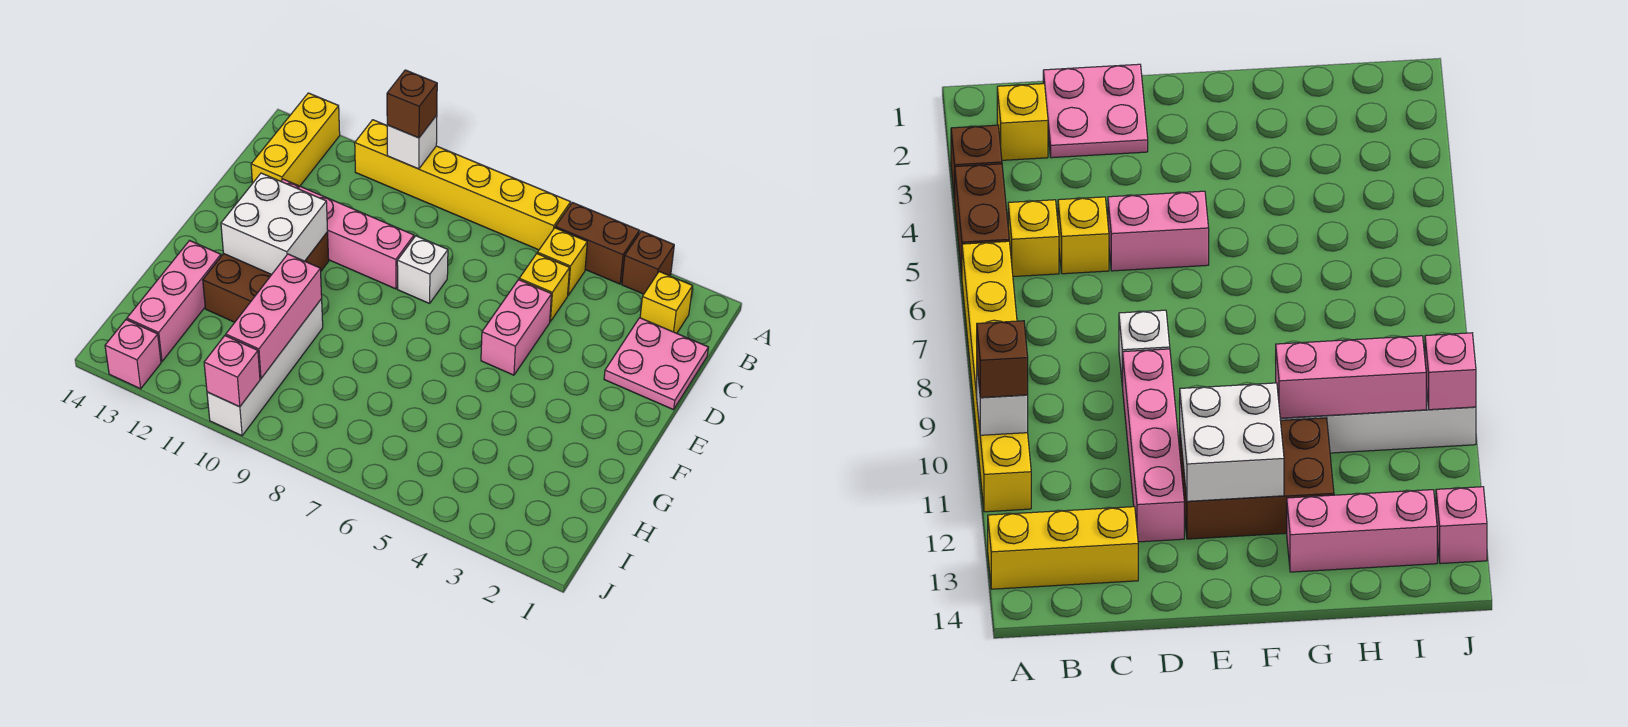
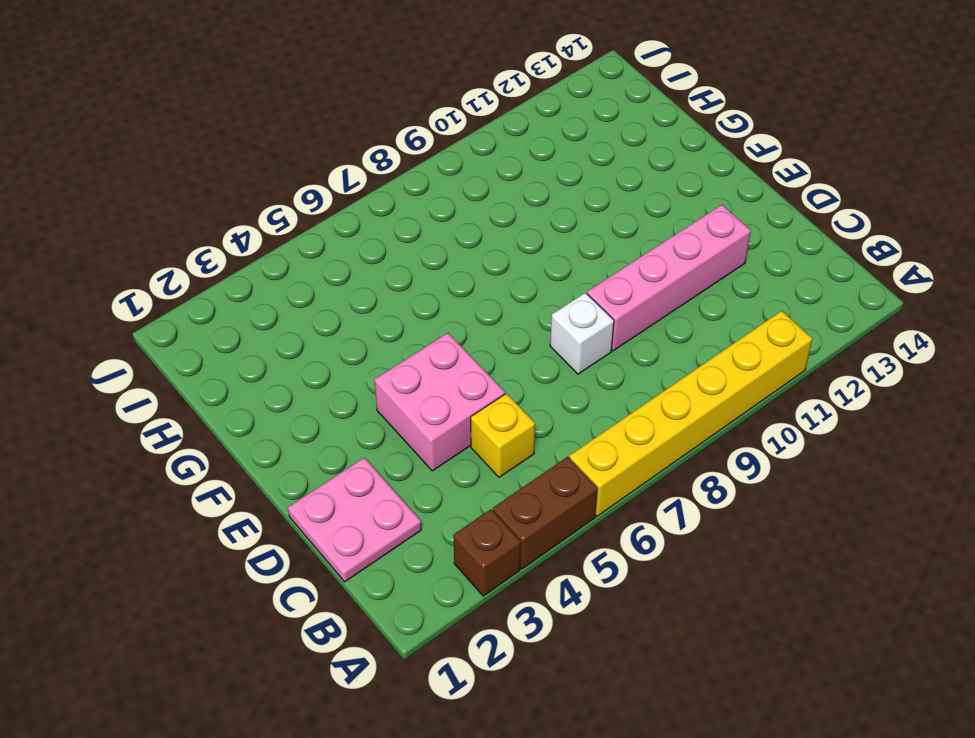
pink brick D4:E5 level 1 -> pink brick D5:E5 level 1
none -> yellow brick A13:C13 level 1
none -> yellow brick B2 level 1
none -> yellow brick B5 level 1

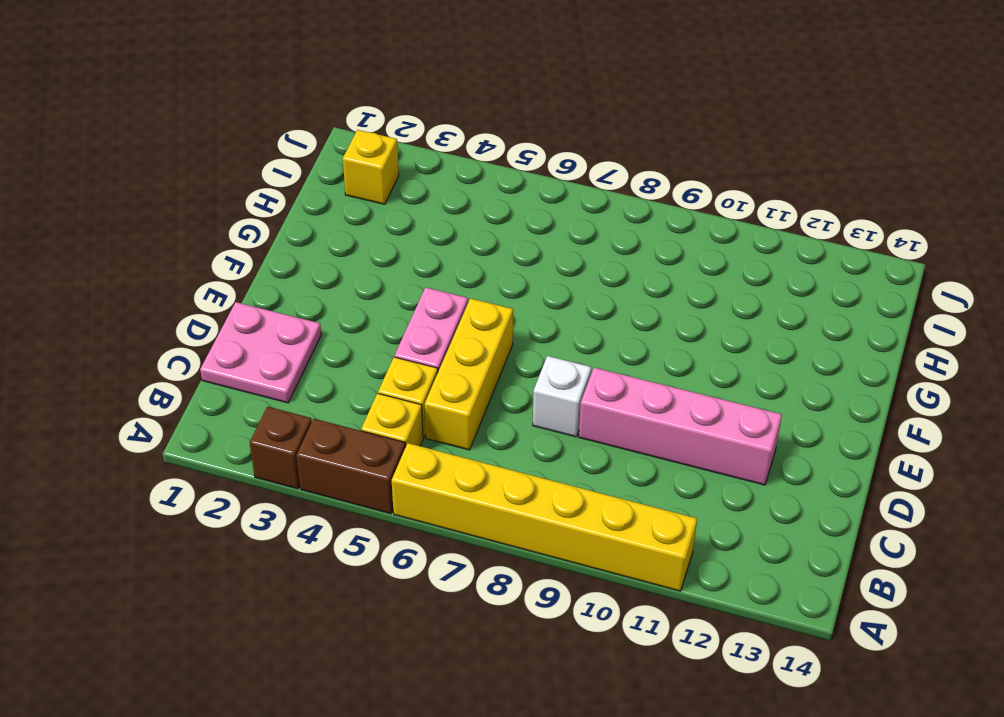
yellow brick C6:E6 level 1 -> yellow brick A13:C13 level 1
yellow brick I2 level 1 -> yellow brick B2 level 1
none -> brown brick E11:G12 level 1
none -> white brick G10:J10 level 1
none -> pink brick G13:I13 level 1

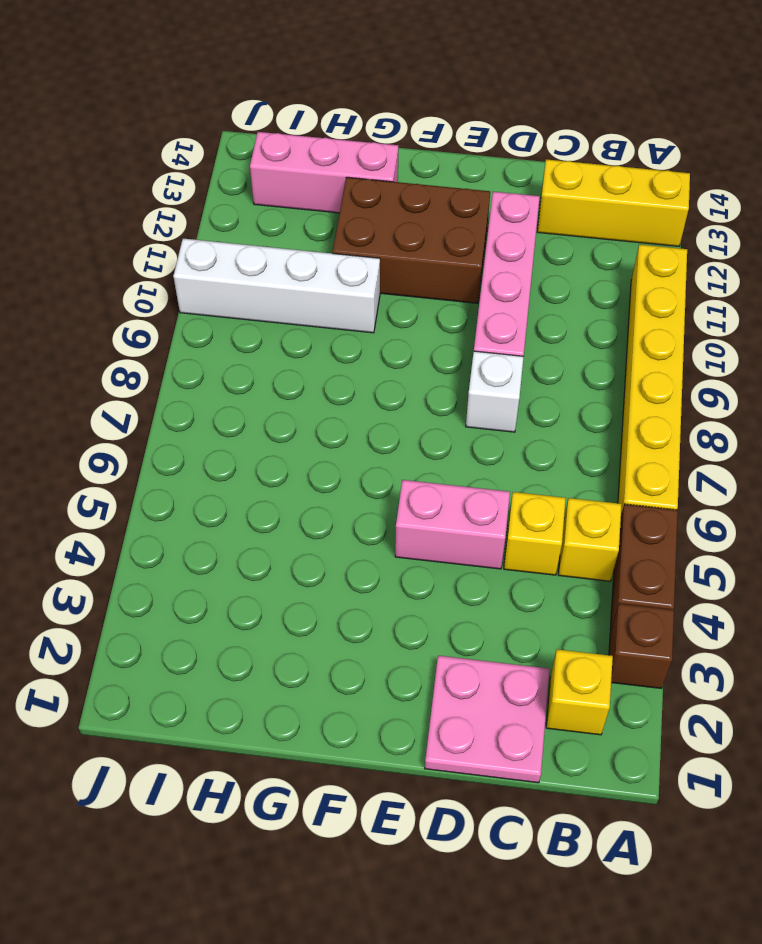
none -> pink brick J13 level 1
none -> white brick A10 level 2
none -> white brick E11:F12 level 2

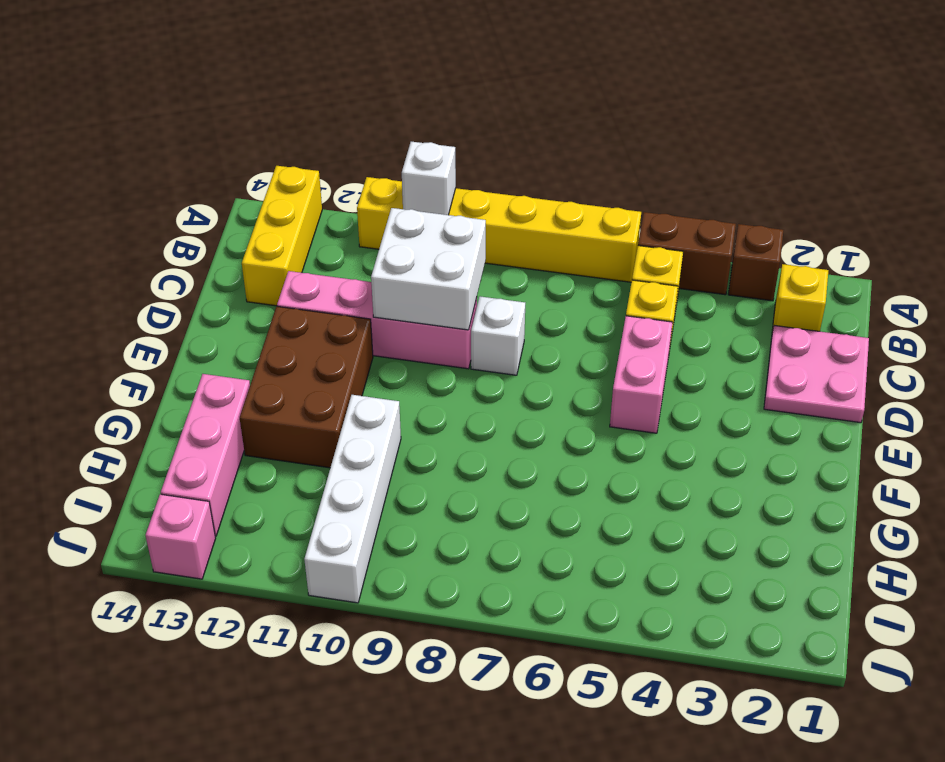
white brick C9:D10 level 2 -> white brick E11:F12 level 2
none -> pink brick G10:I10 level 2
none -> pink brick J10 level 2
none -> brown brick A10 level 3

